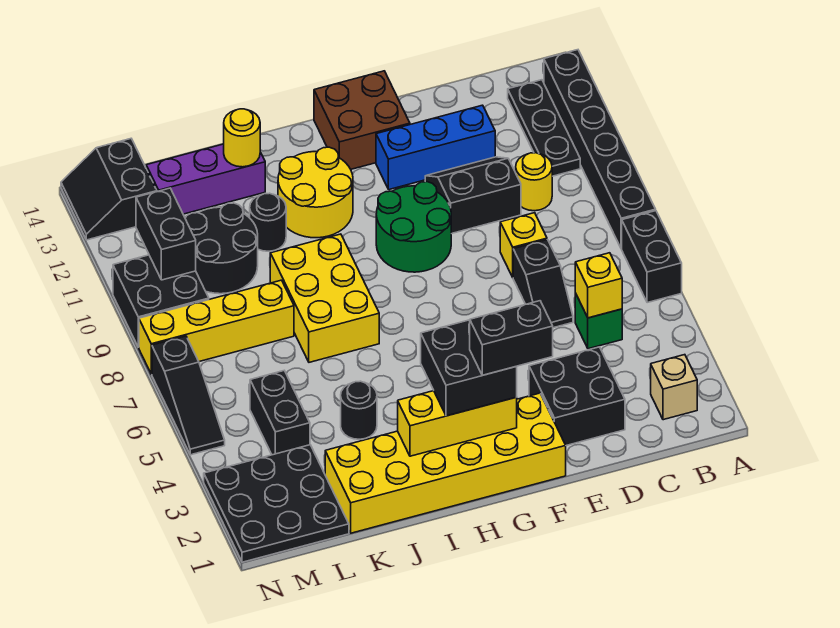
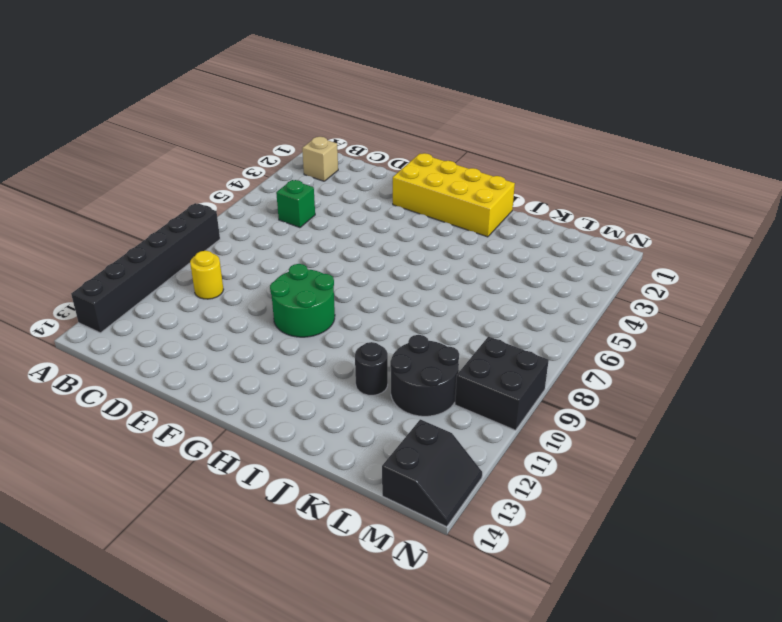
yellow brick F1:I2 level 1 -> yellow brick F1:K2 level 1
none -> black brick A6:A7 level 1
none -> black plate B11:B13 level 1
none -> black brick D2:E3 level 1
none -> black slope D6:D7 level 1 top 7

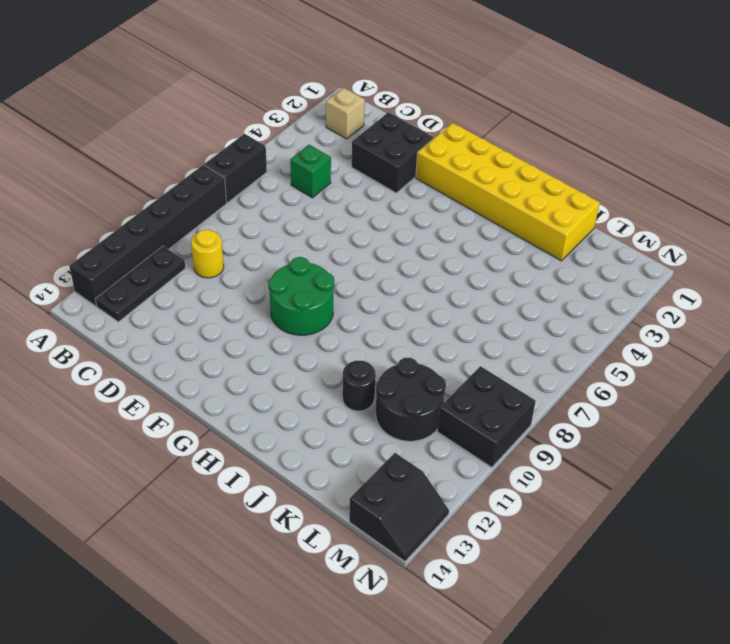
none -> black slope D6:D7 level 1 top 7
none -> yellow brick D8 level 1
none -> black slope D10:E11 level 1 top 10
none -> blue brick D12:F12 level 1

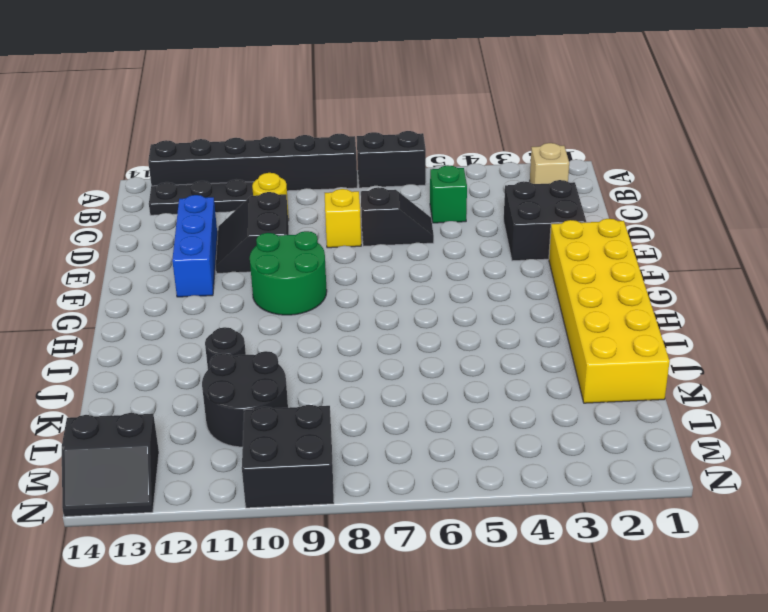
none -> brown brick F13:G14 level 1
none -> yellow round brick H11:I12 level 1
none -> yellow brick I7:J9 level 1
none -> black round brick J4 level 1

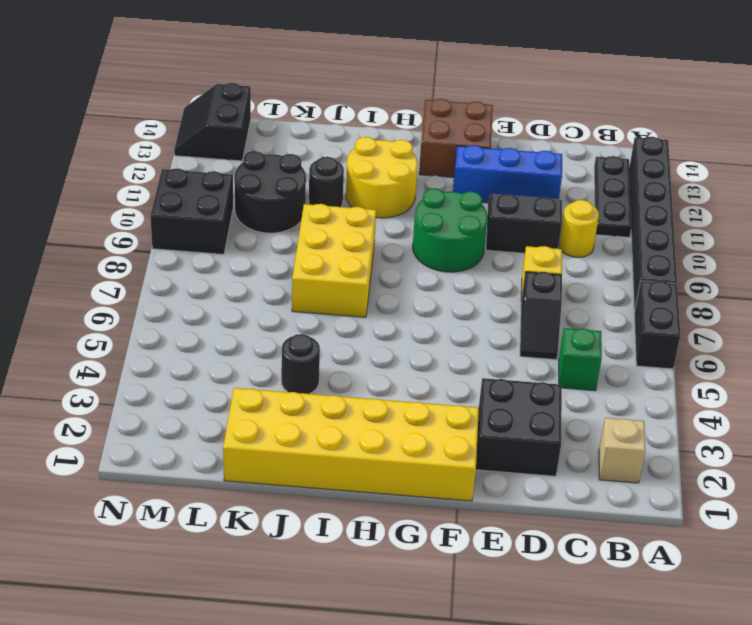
none -> purple brick J13:L13 level 1
none -> yellow brick K8:N8 level 1
none -> black plate L1:N3 level 1
none -> black brick L4:L5 level 1

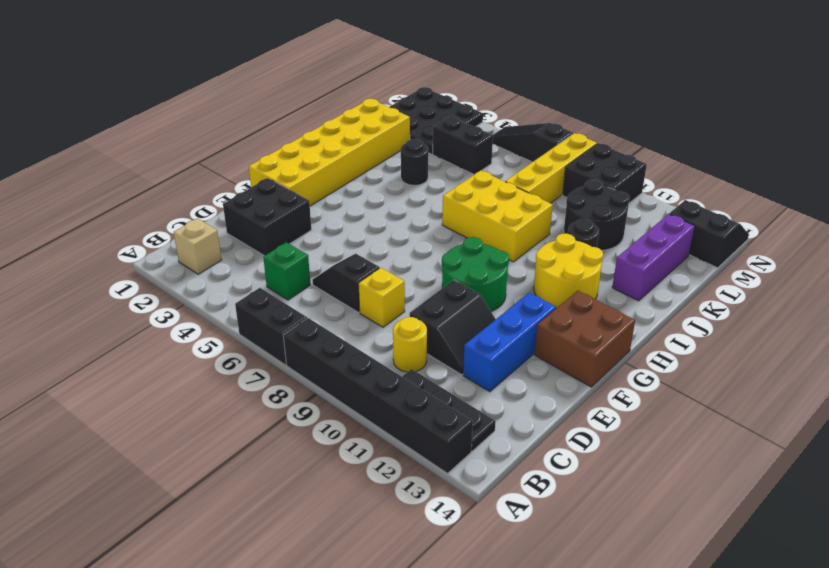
none -> yellow brick C5 level 2
none -> yellow brick G2:I2 level 2
none -> yellow round brick J13 level 2
none -> black brick M10:M11 level 2

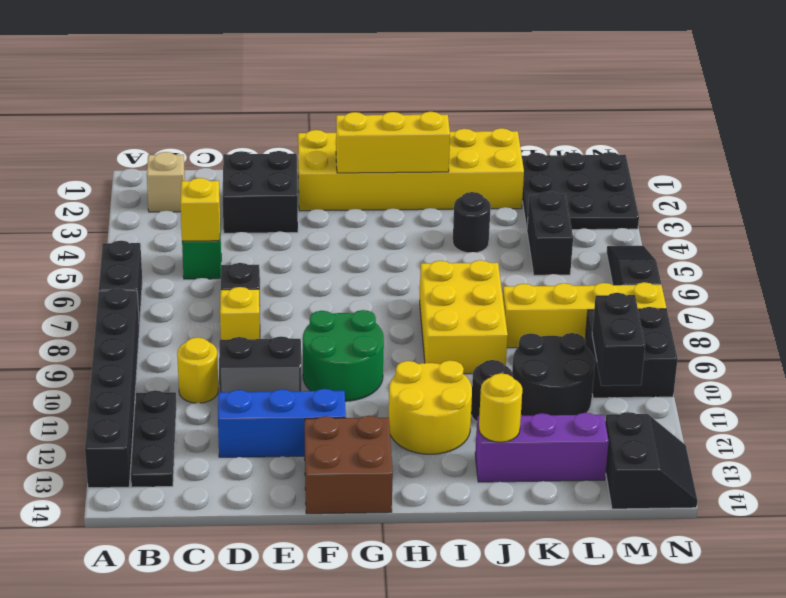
none -> black brick G2:H3 level 3
none -> black brick F2:G2 level 4

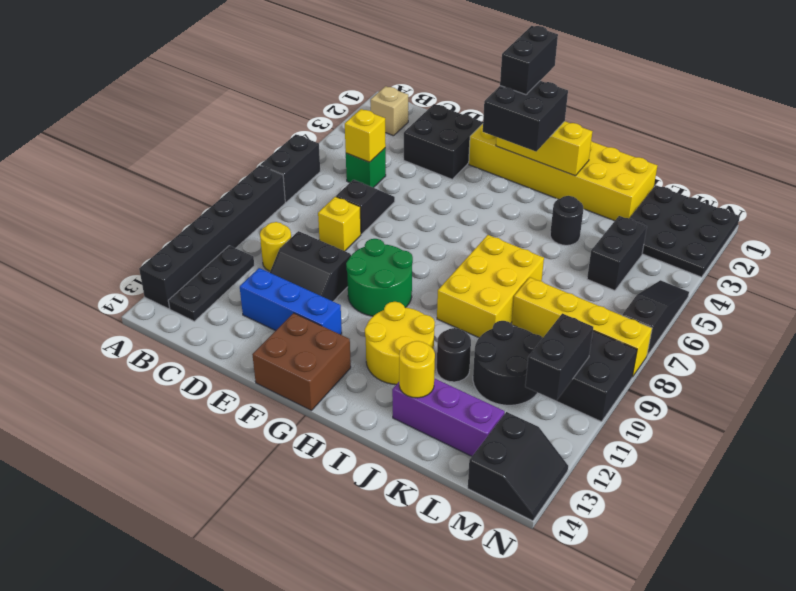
black brick G1:G2 level 4 -> black brick F2:G2 level 4

